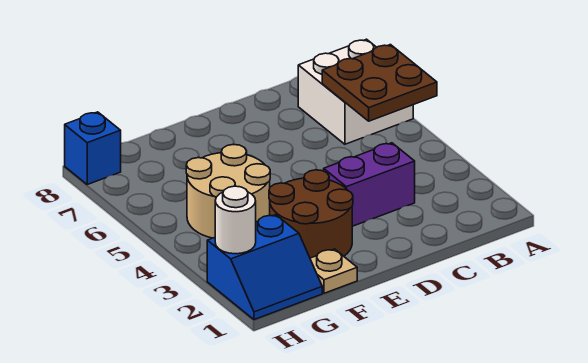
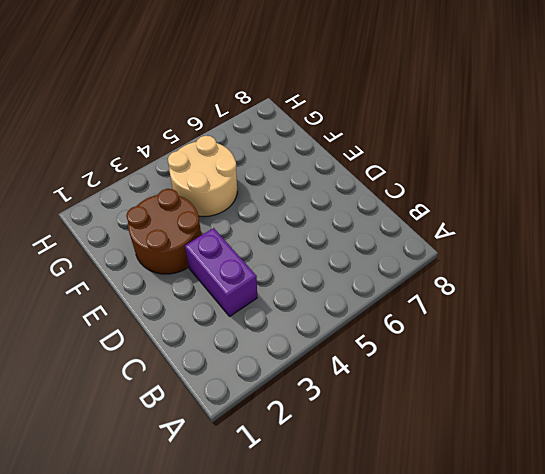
none -> white brick A6:B7 level 1
none -> tan plate F1 level 1

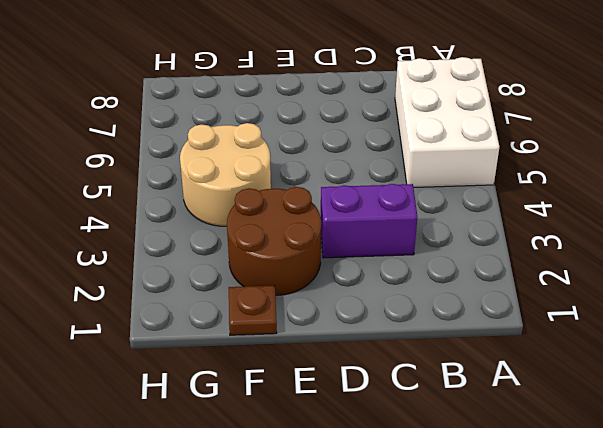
white brick A5:B7 level 1 -> white brick A6:B7 level 1
brown plate F1 level 1 -> tan plate F1 level 1
none -> blue slope G1:H2 level 1 top 2
none -> blue brick H8 level 1

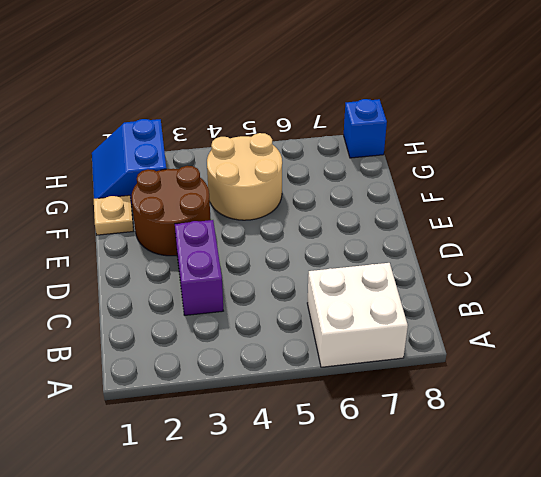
none -> brown plate A5:B6 level 2
none -> white round brick H2 level 2

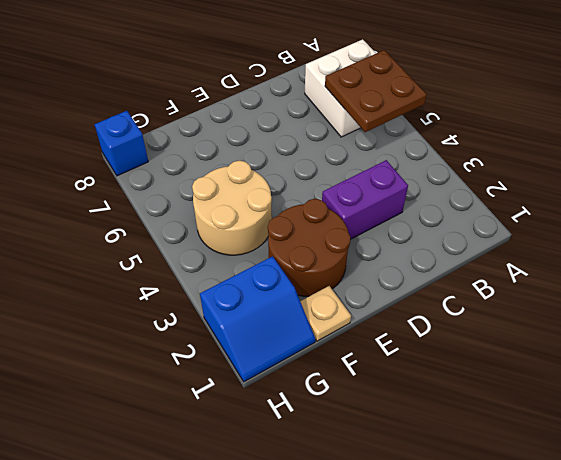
none -> white round brick H2 level 2

